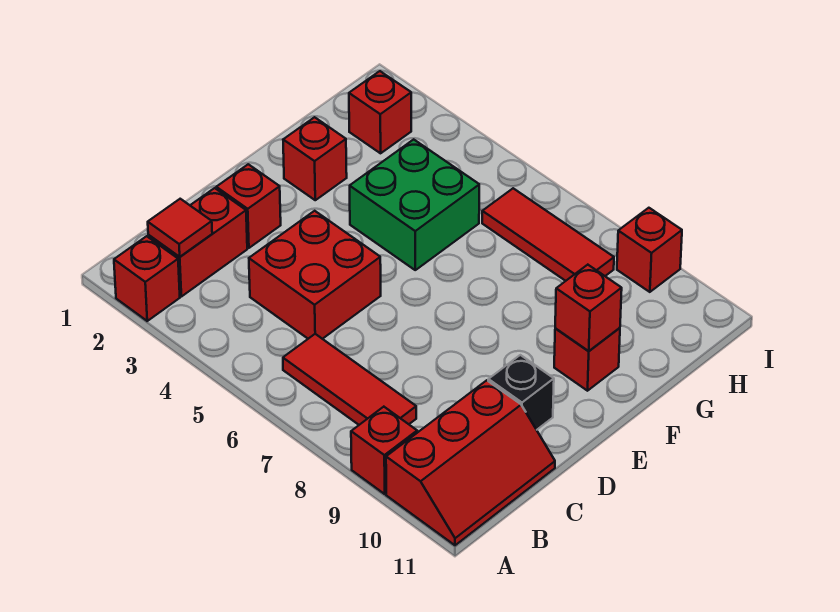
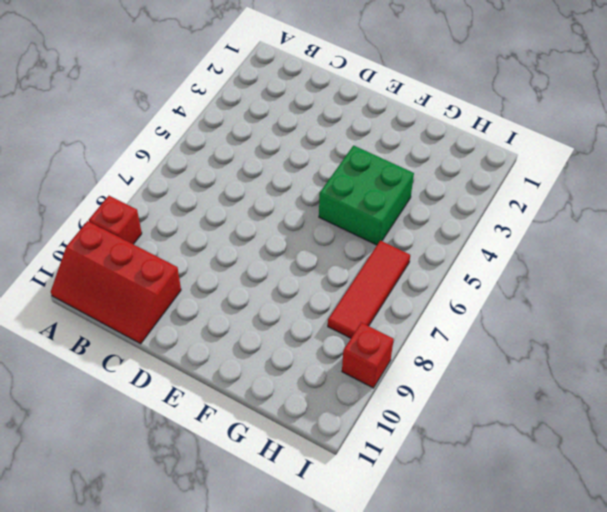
none -> red brick A2 level 1
none -> red brick B2:C2 level 1
none -> red tile B6:B8 level 1

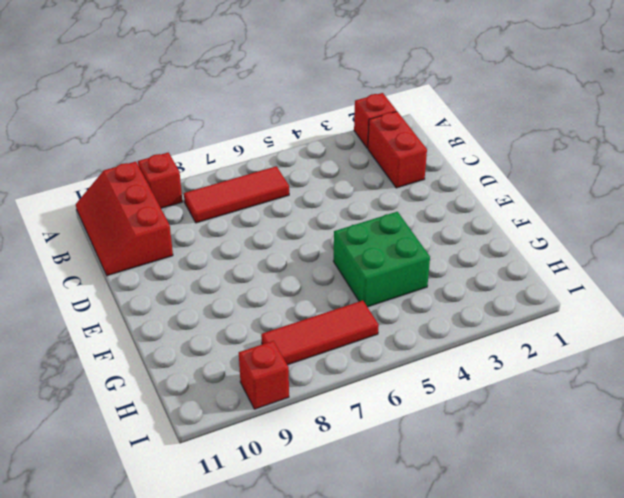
none -> red brick C4:D5 level 1
none -> red brick D2 level 1
none -> black brick D10 level 1

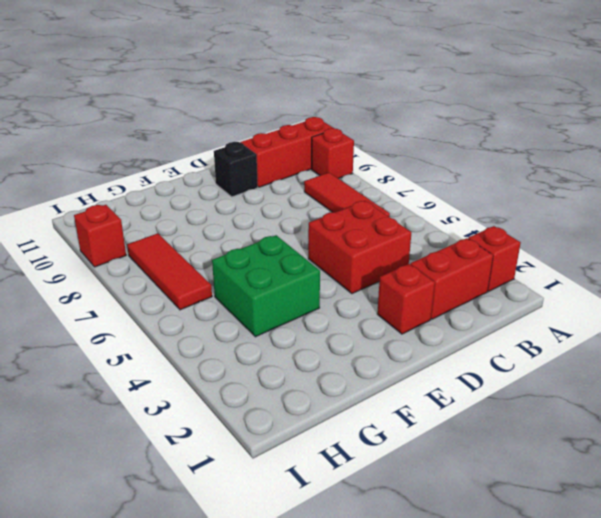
none -> red brick F2 level 1
none -> red brick F10 level 1
none -> red brick H2 level 1

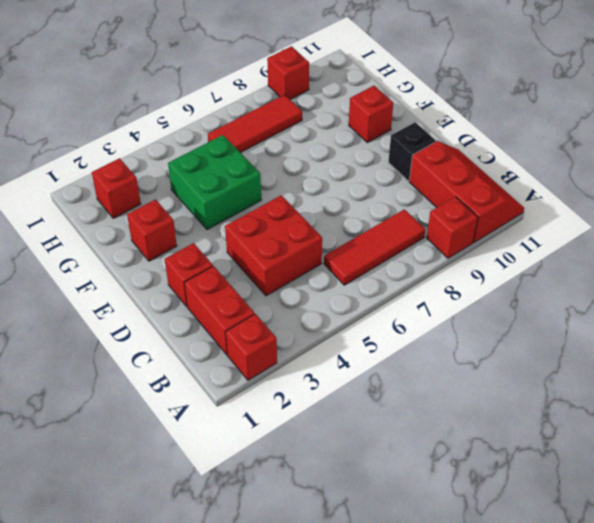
none -> red tile B2 level 2
none -> red brick F10 level 2

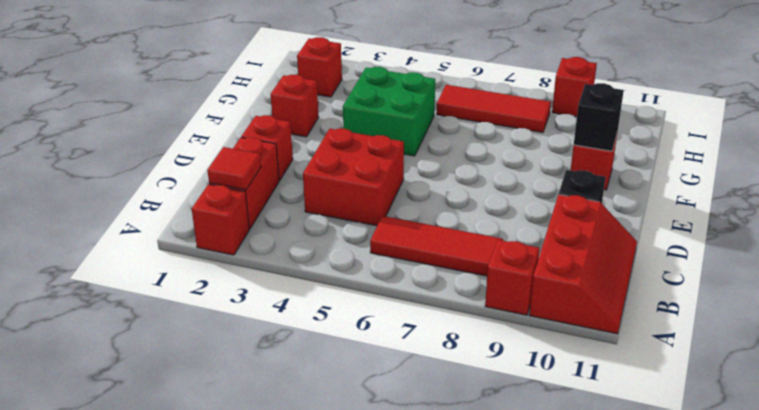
black brick F10 level 2 -> red brick F10 level 2

